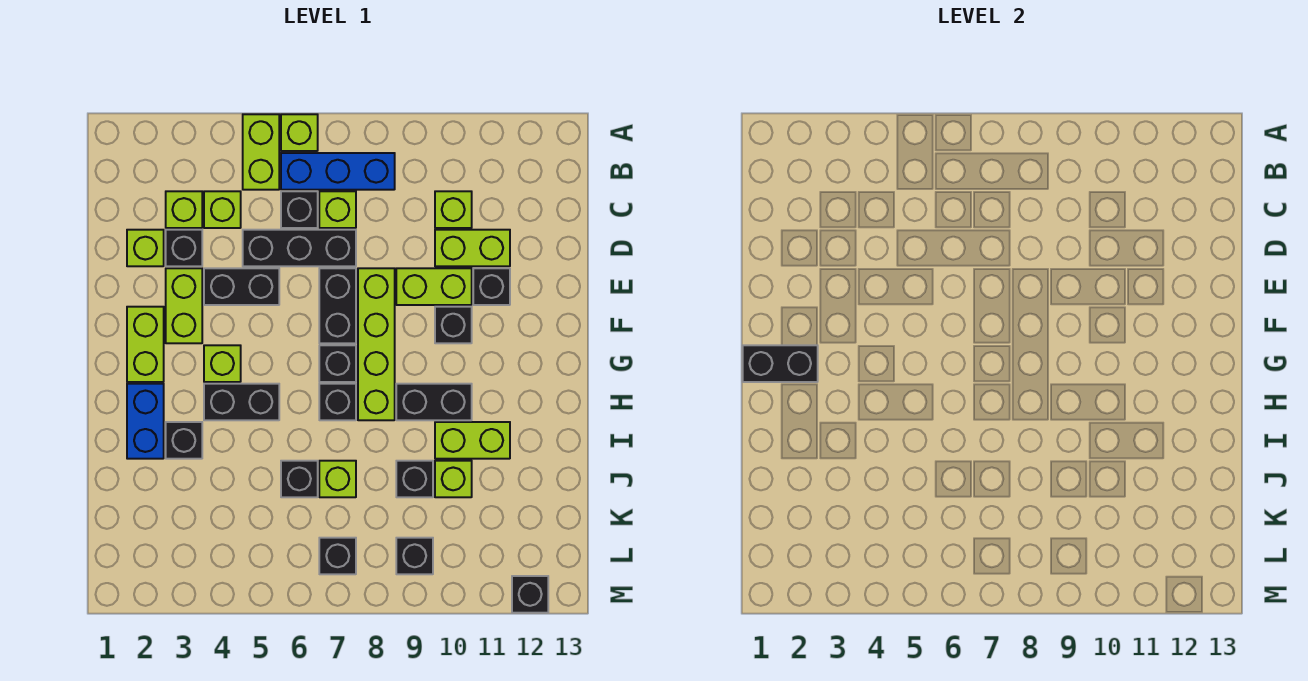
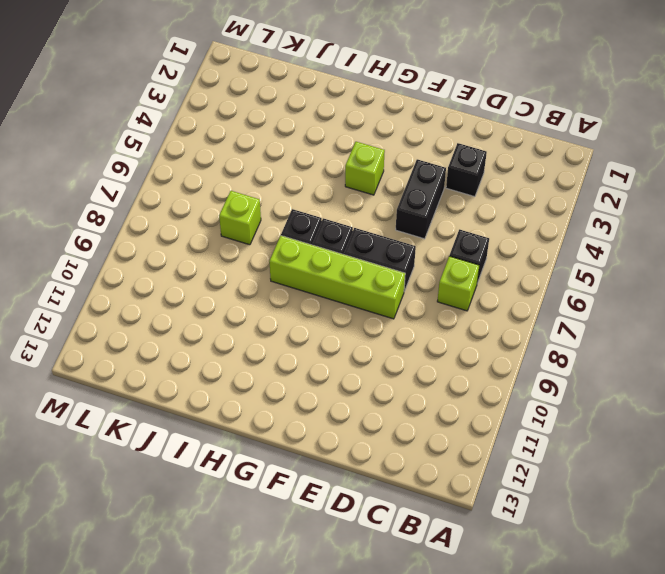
none -> lime brick A5:B5 level 1
none -> lime brick A6 level 1
none -> blue brick B6:B8 level 1
none -> lime brick C3 level 1

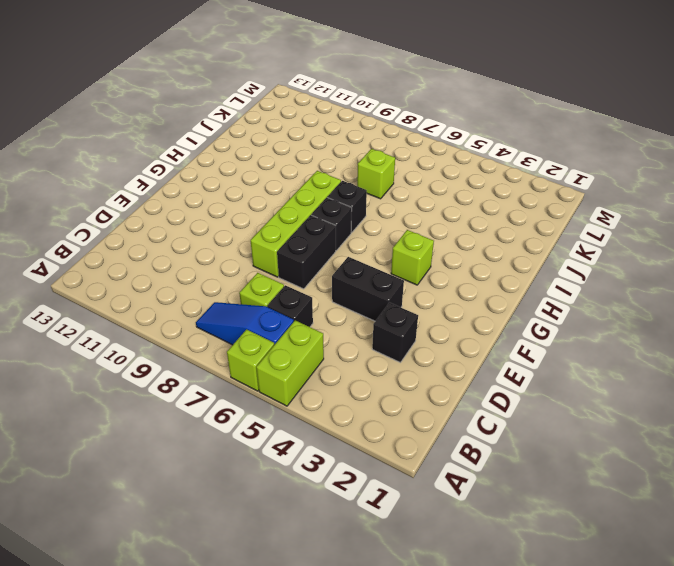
blue slope B6:B8 level 1 top 6 -> blue brick B6:B8 level 1
none -> lime brick C3 level 1
none -> lime brick C4 level 1
none -> lime brick C10 level 1
none -> lime brick D2 level 1

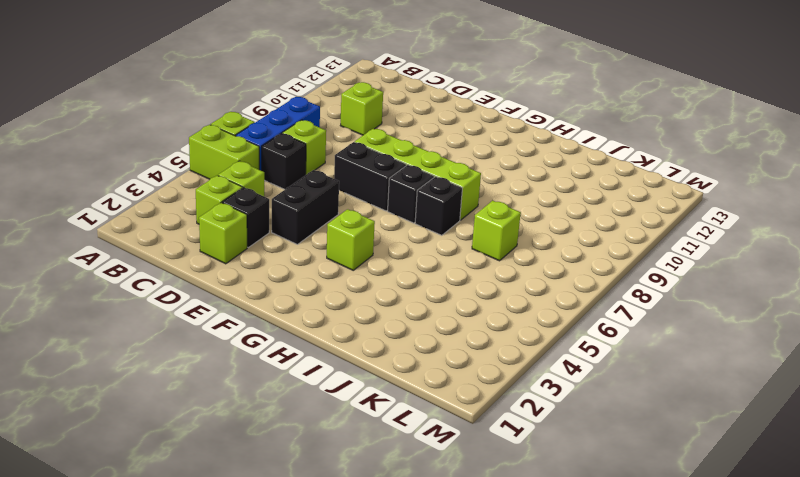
none -> black brick D5:D7 level 1
none -> lime brick D10:D11 level 1
none -> lime brick E3:F3 level 1
none -> lime brick E9:E10 level 1

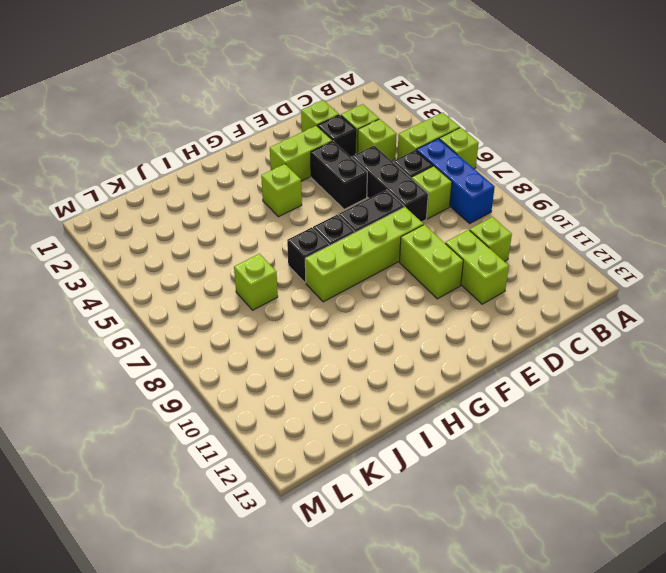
none -> black brick E11 level 1
none -> lime brick F2:G2 level 1
none -> black brick F10 level 1
none -> blue brick H2:I2 level 1

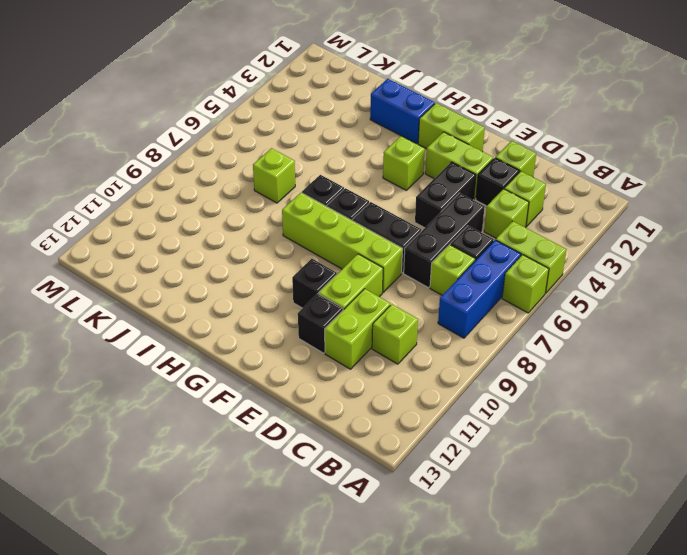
none -> black brick H4:H5 level 1
none -> black brick H9:H10 level 1
none -> black brick I3 level 1
none -> lime brick I10:I11 level 1

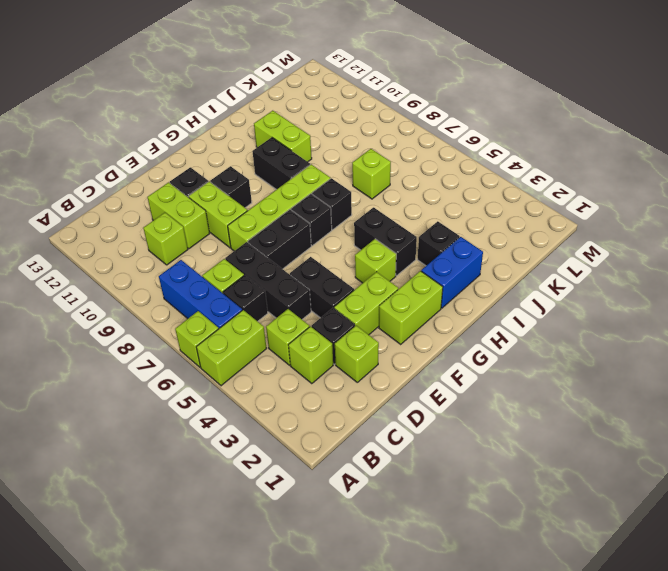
none -> black brick J6 level 1
none -> black brick J9 level 1
none -> lime brick J10 level 1
none -> black brick L7 level 1

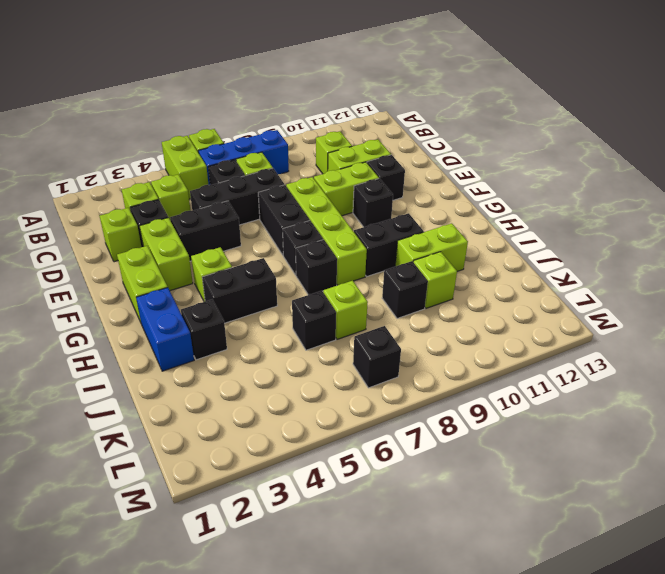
none -> black brick L9 level 1
none -> black brick M12 level 1
none -> black brick G1:G2 level 2

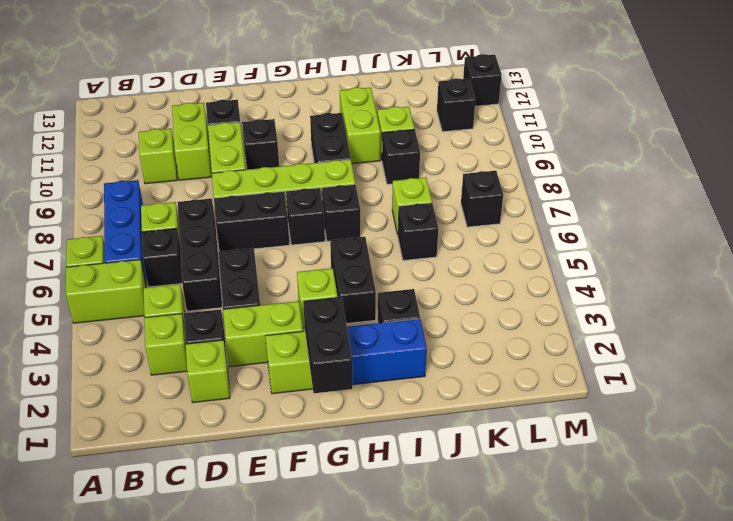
black brick L11 level 1 -> black brick L9 level 1

